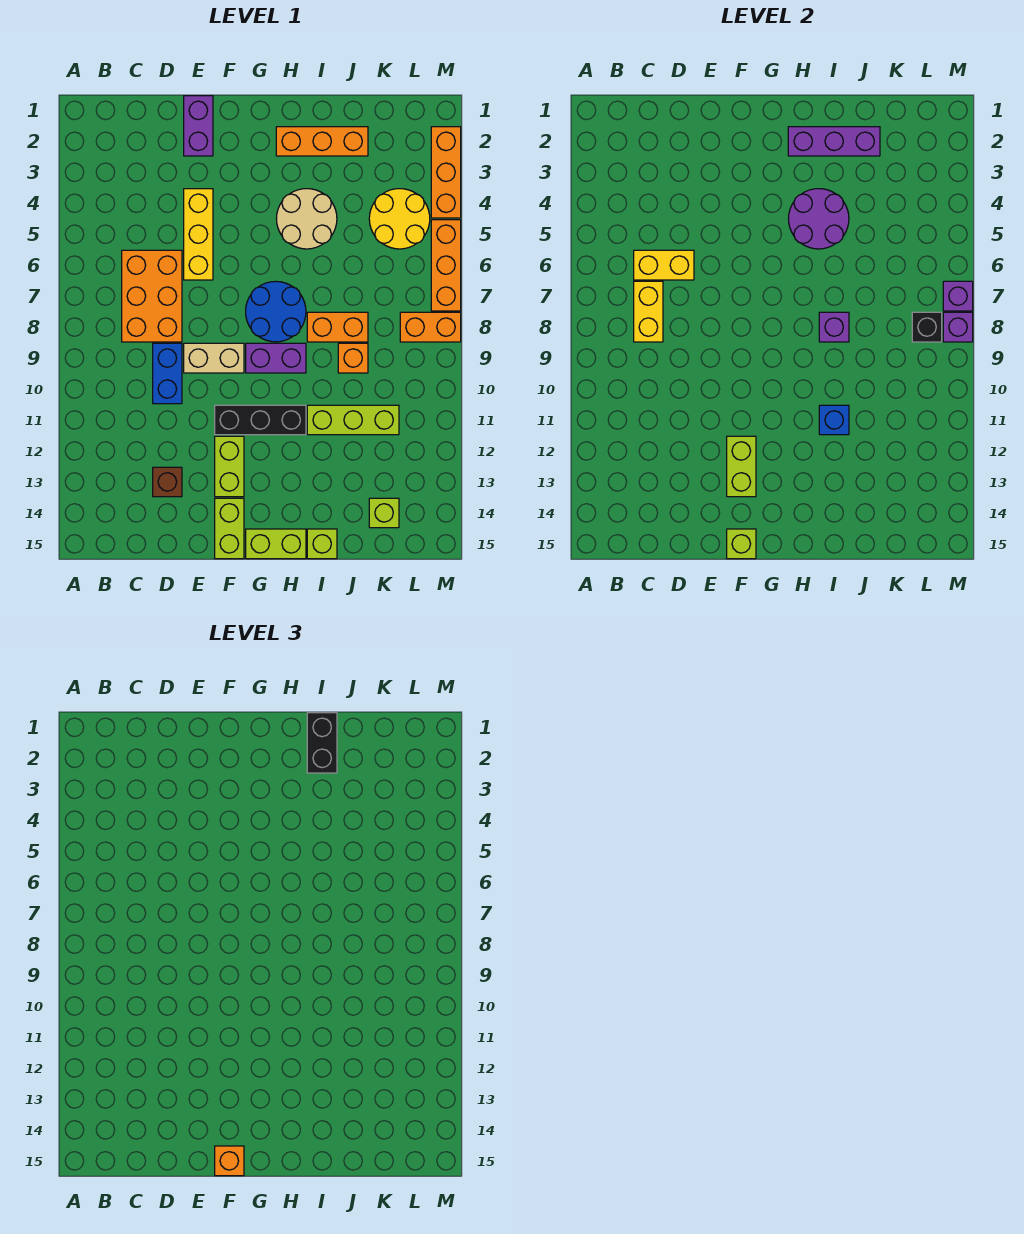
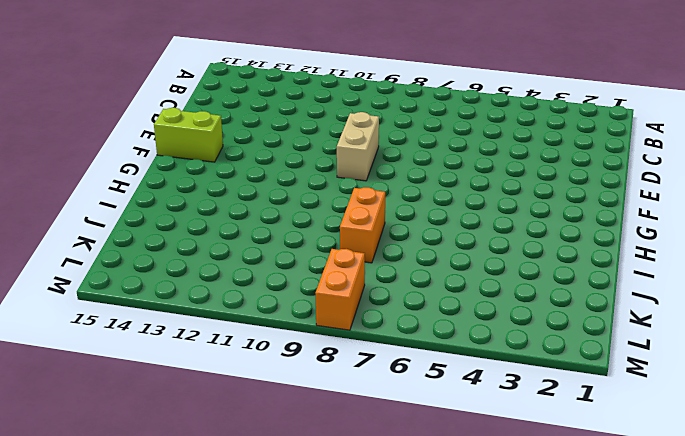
none -> orange brick C6:D8 level 1
none -> blue brick D9:D10 level 1
none -> brown brick D13 level 1
none -> purple brick E1:E2 level 1

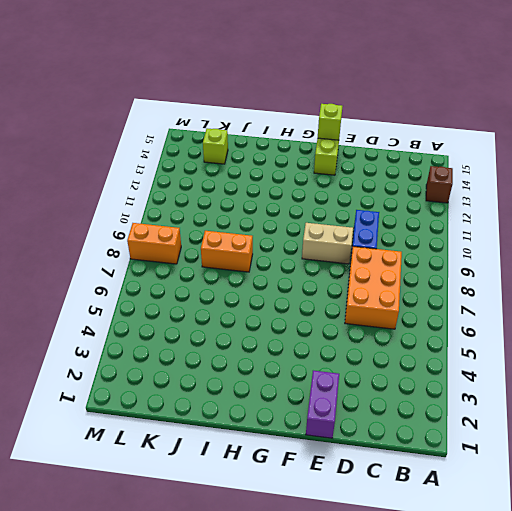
brown brick A13 level 1 -> brown brick D13 level 1
none -> yellow brick E4:E6 level 1
none -> black brick F11:H11 level 1
none -> lime brick F12:F13 level 1
none -> blue round brick G7:H8 level 1

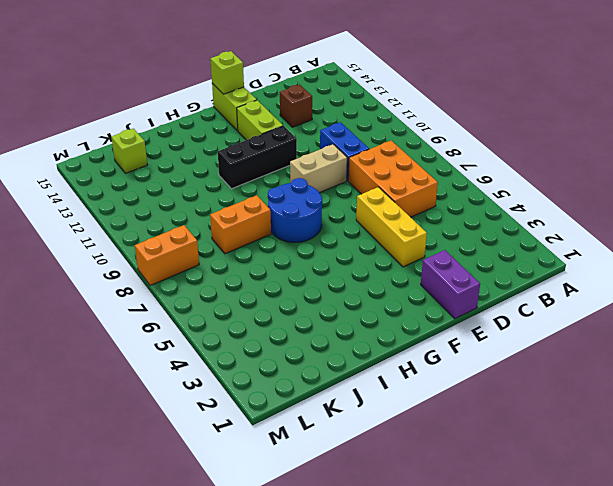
none -> purple brick G9:H9 level 1
none -> lime brick G15:H15 level 1
none -> orange brick H2:J2 level 1
none -> tan round brick H4:I5 level 1

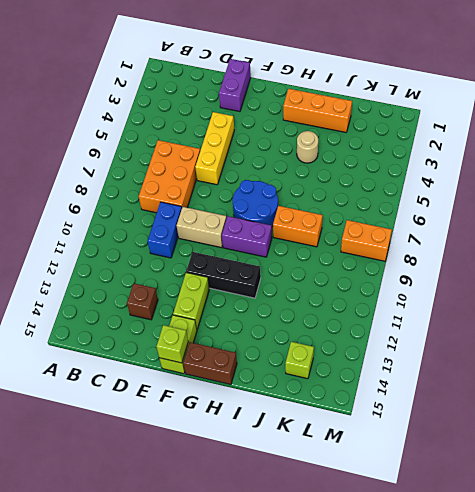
brown brick G15:H15 level 1 -> lime brick G15:H15 level 1
tan round brick I4 level 1 -> tan round brick H4:I5 level 1
none -> lime brick I11:K11 level 1
none -> lime brick I15 level 1
none -> orange brick J9 level 1
none -> yellow round brick K4:L5 level 1

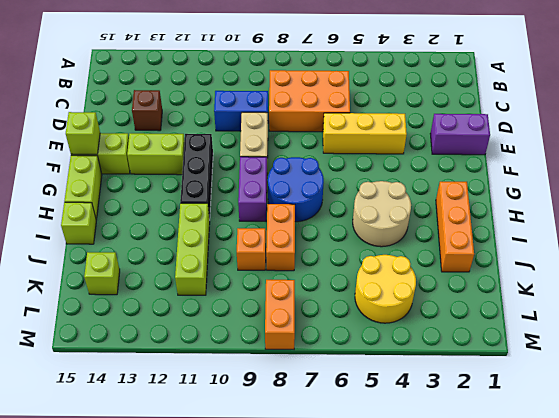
none -> orange brick M2:M4 level 1
none -> orange brick M5:M7 level 1
none -> yellow brick C6:D6 level 2
none -> yellow brick C7:C8 level 2

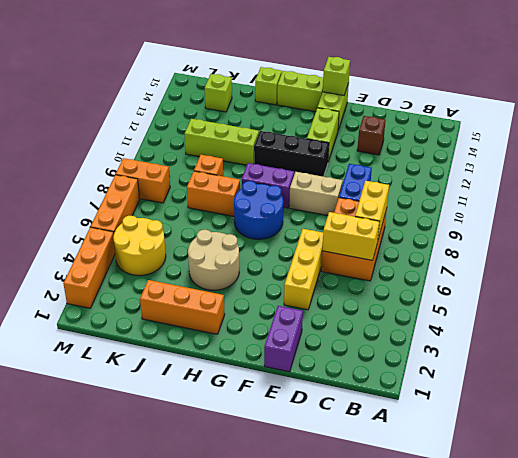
none -> lime brick F12:F13 level 2
none -> purple brick H2:J2 level 2
none -> purple round brick H4:I5 level 2
none -> purple brick I8 level 2

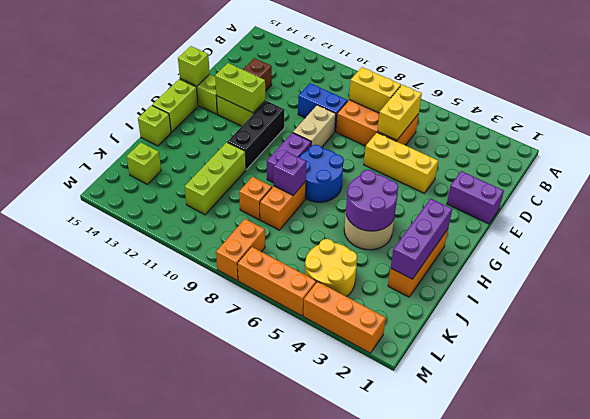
none -> blue brick I11 level 2
none -> black brick L8 level 2
none -> purple brick M7 level 2
none -> purple brick M8 level 2

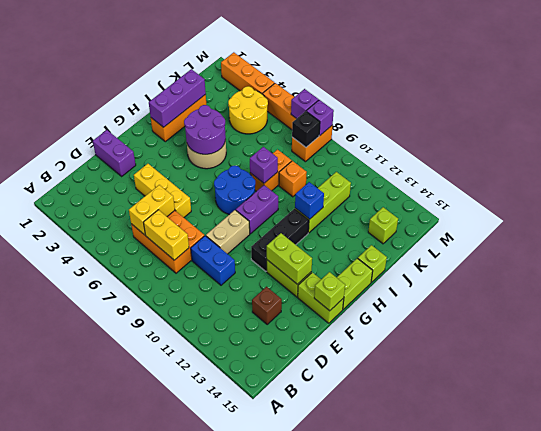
none -> orange brick F15 level 3
none -> black brick I1:I2 level 3

